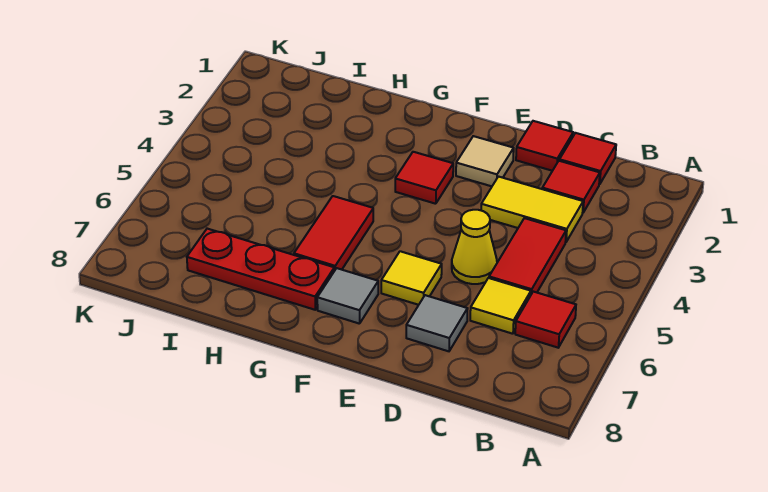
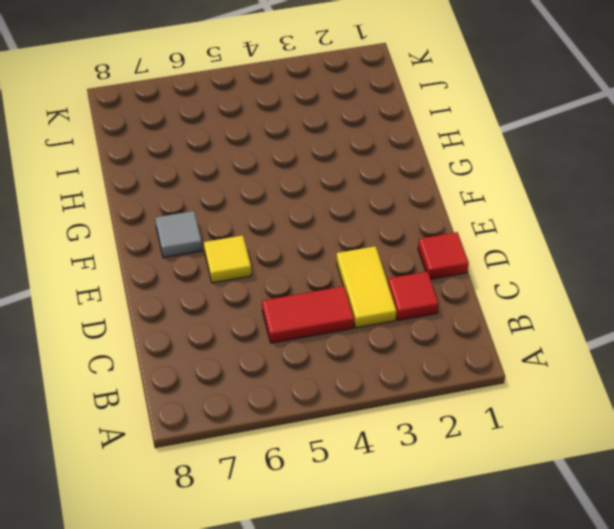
none -> red tile B6 level 1
none -> red tile C1 level 1
none -> yellow tile C6 level 1

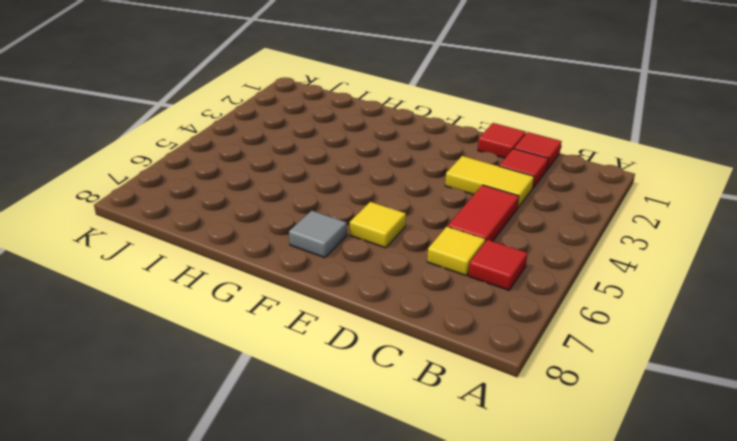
none -> yellow cone D5 level 1
none -> grey tile D7 level 1
none -> tan tile E2 level 1

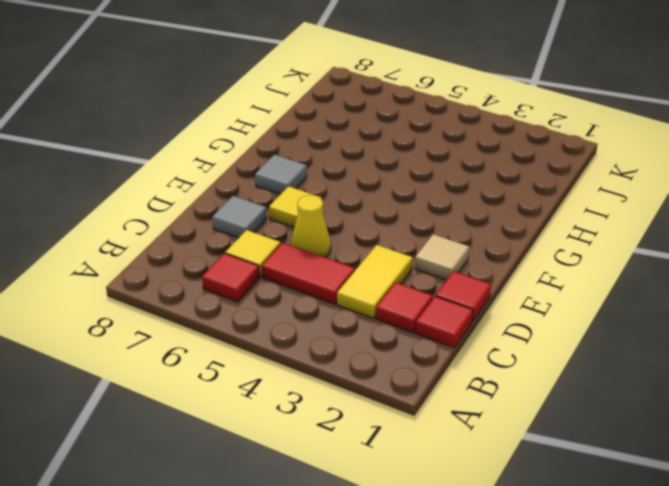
none -> red tile F3 level 1
none -> red tile G5:G6 level 1
none -> red plate G7:I7 level 1

